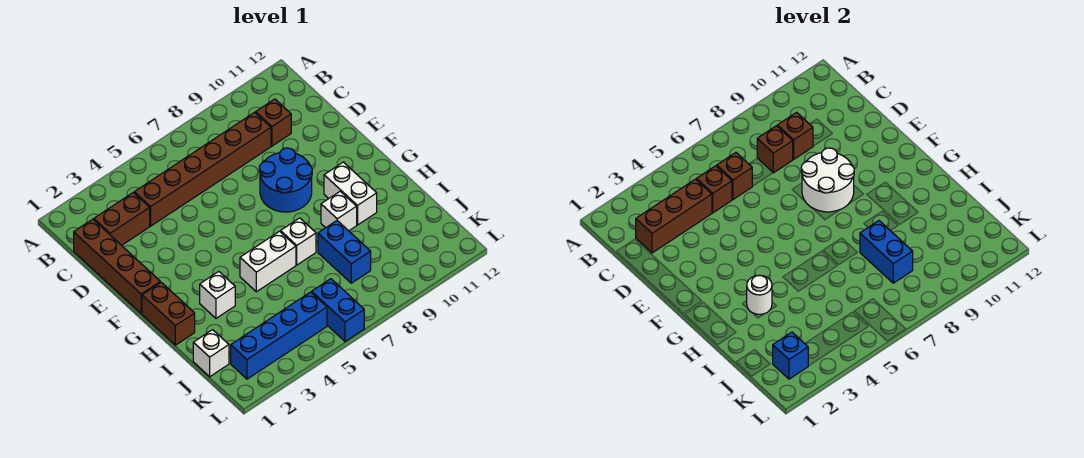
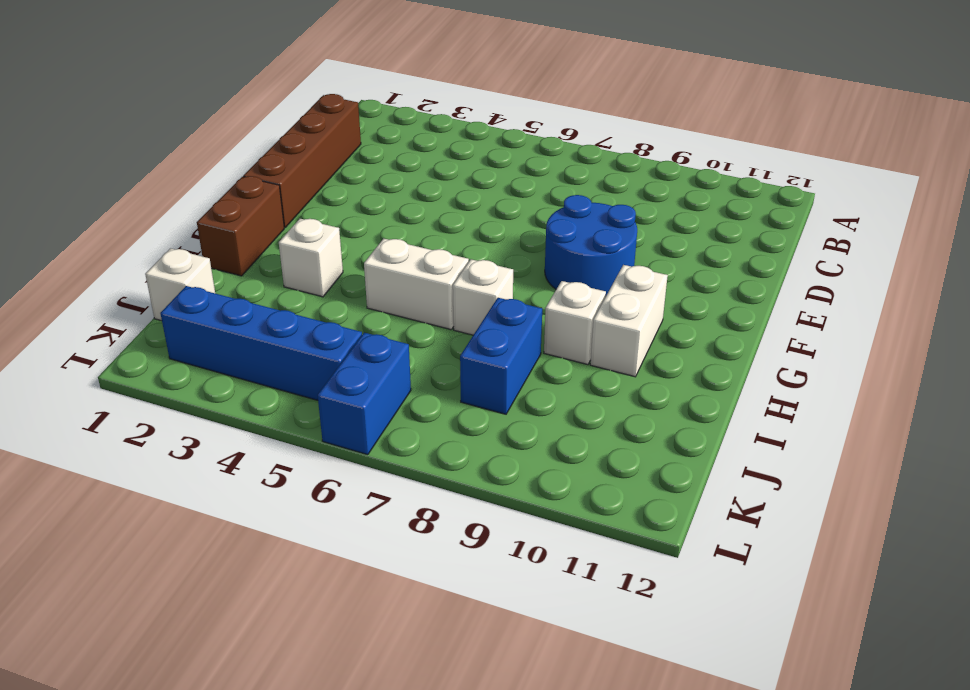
none -> brown brick C2:C3 level 1
none -> brown brick C4:C9 level 1
none -> brown brick C10 level 1

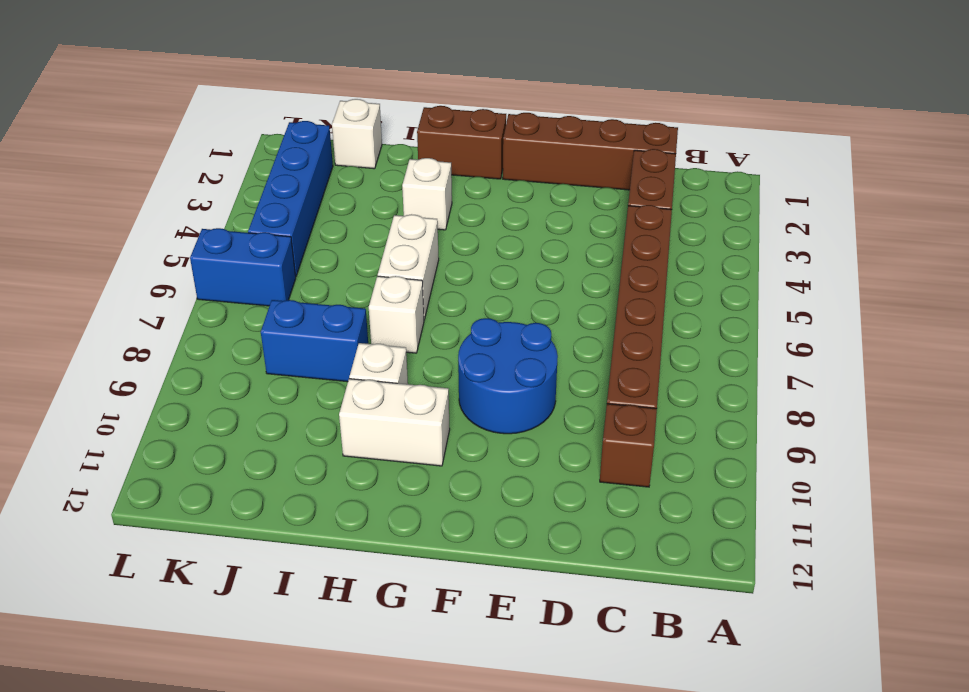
none -> brown brick C2:C4 level 2
none -> brown brick C5 level 2
none -> brown brick C6 level 2

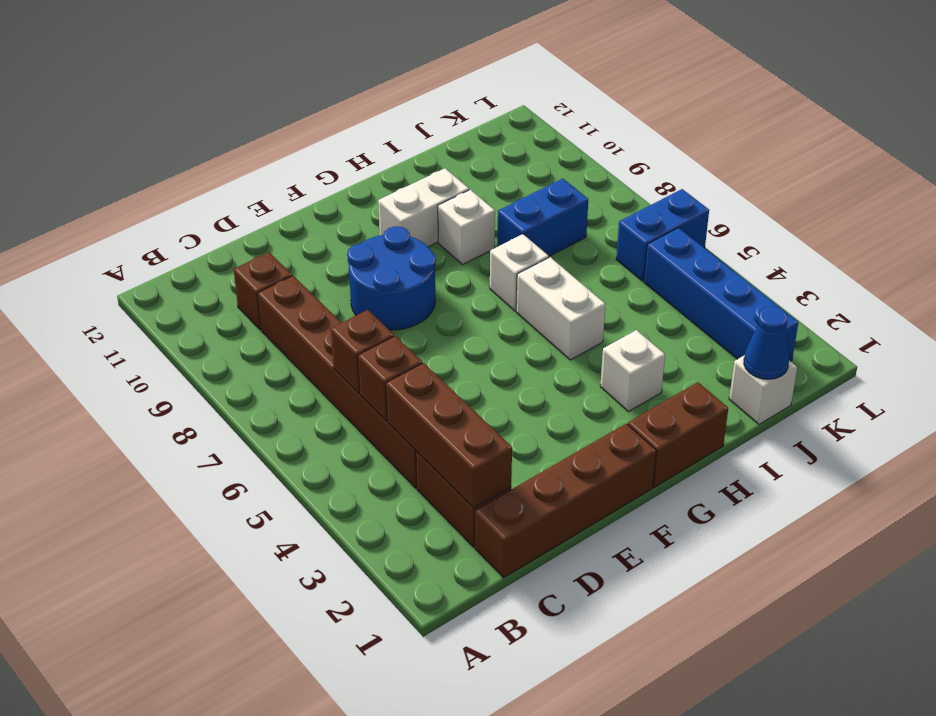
blue cone J1 level 2 -> none
none -> brown brick C8 level 2
none -> brown brick C9 level 2
none -> white round brick E8:F9 level 2

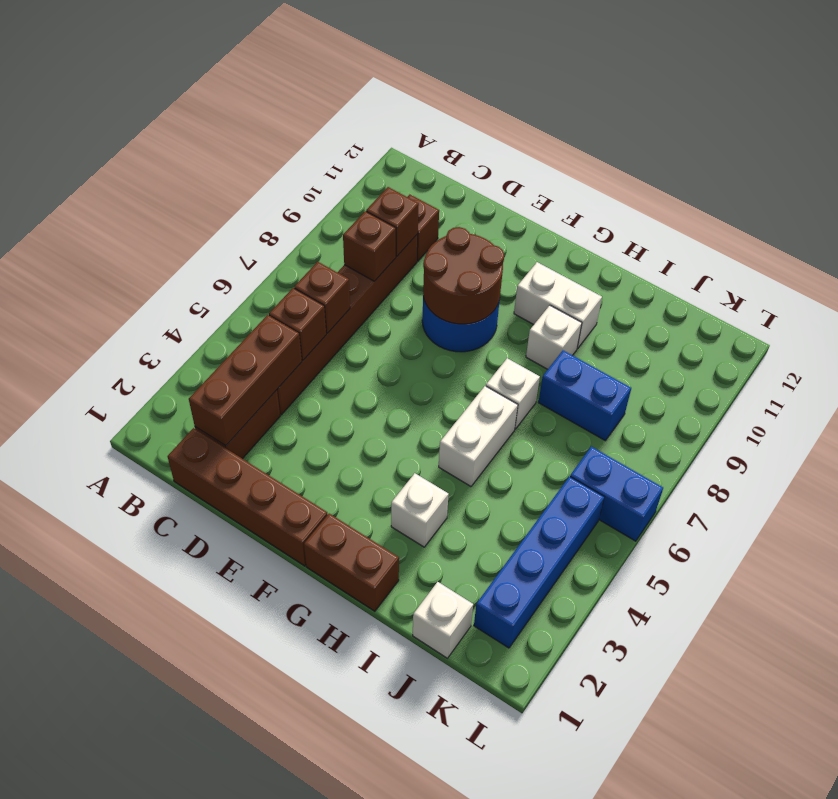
brown round brick E8:F9 level 2 -> white round brick E8:F9 level 2
none -> white round brick H3 level 2
none -> blue brick I8:J8 level 2
none -> blue brick K2 level 2

